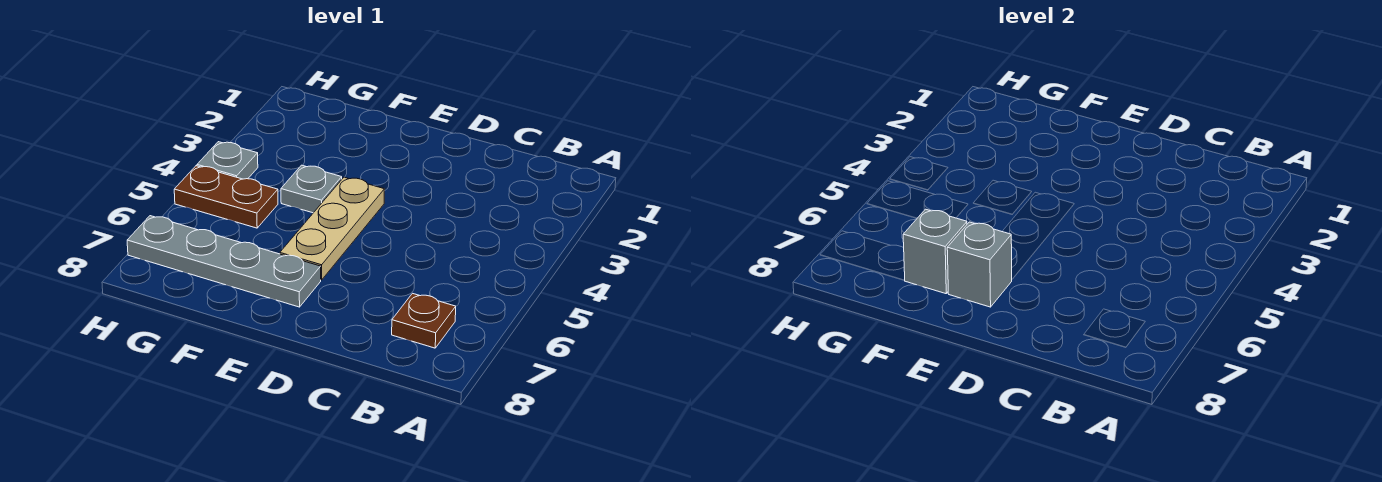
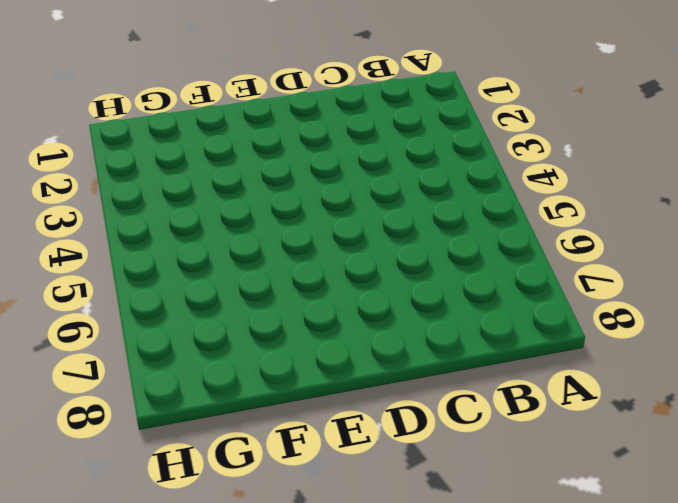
none -> brown plate B7 level 1
none -> tan plate E4:E6 level 1

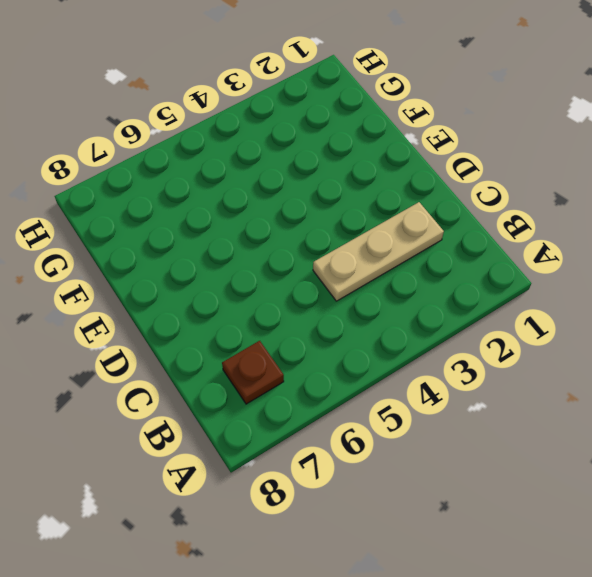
tan plate C2:C4 level 1 -> tan plate E4:E6 level 1
none -> grey plate E7:H7 level 1
none -> grey plate F4 level 1

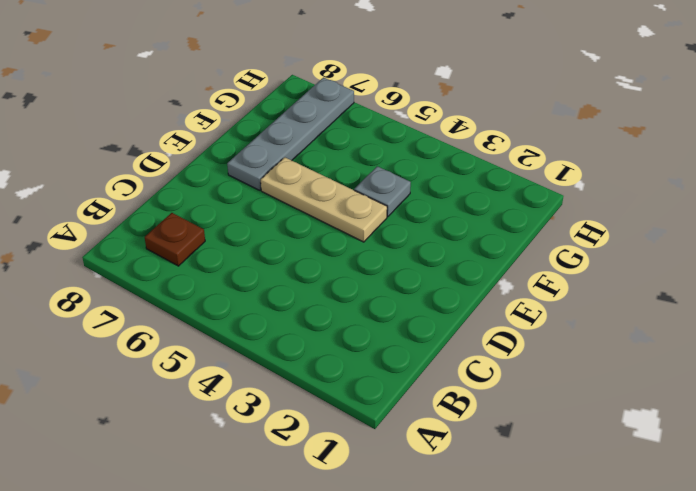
none -> brown plate G5:H5 level 1
none -> grey plate H4 level 1

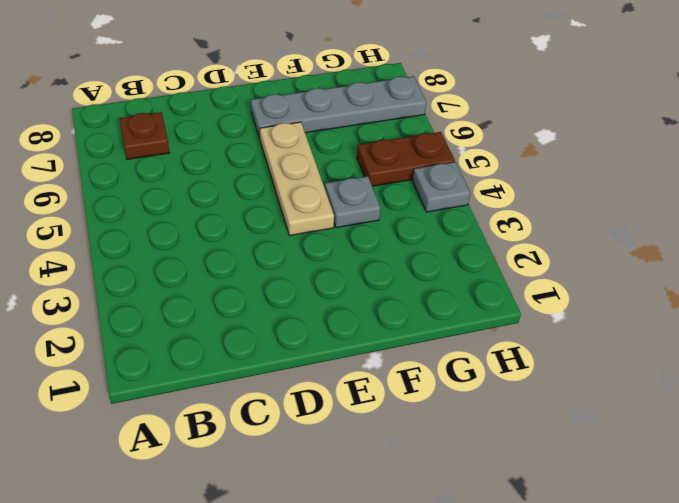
none -> grey brick E7 level 2
none -> grey brick F7 level 2

